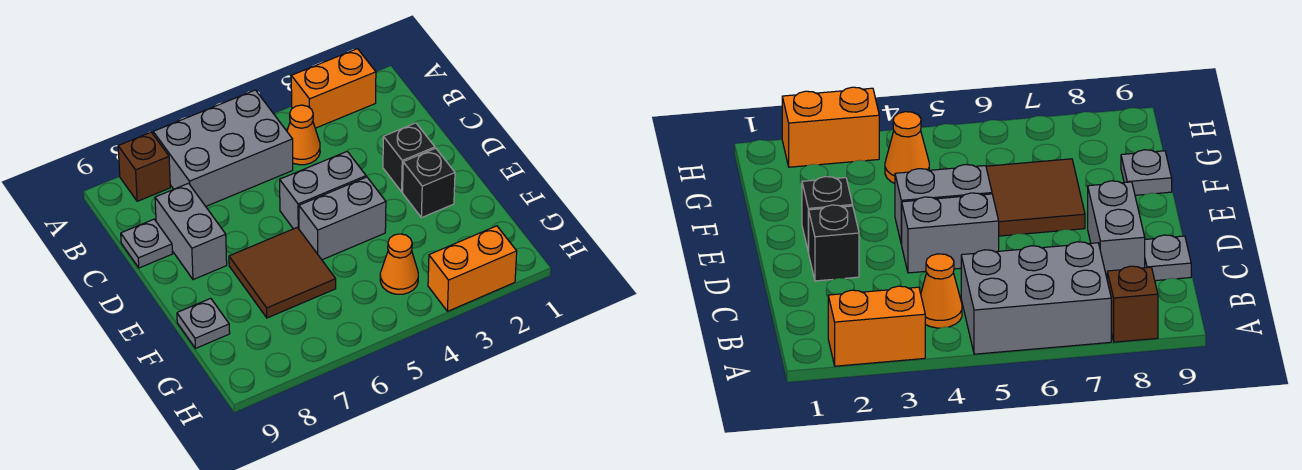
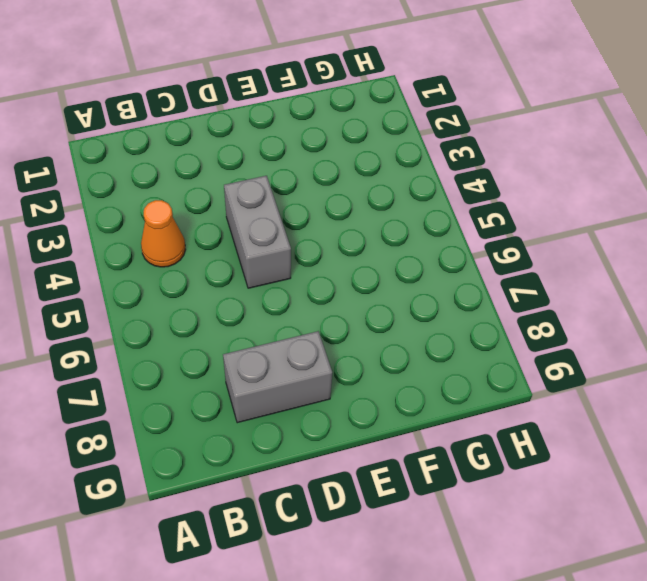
none -> orange brick A2:A3 level 1
none -> grey brick A5:B7 level 1
none -> brown brick A8 level 1

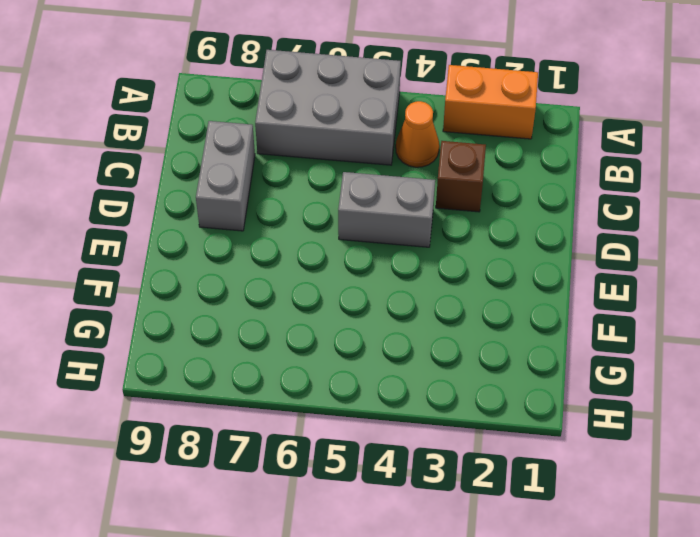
brown brick C3 level 1 -> brown brick A8 level 1
none -> grey plate C9 level 1
none -> black brick D2 level 1
none -> black brick E2 level 1

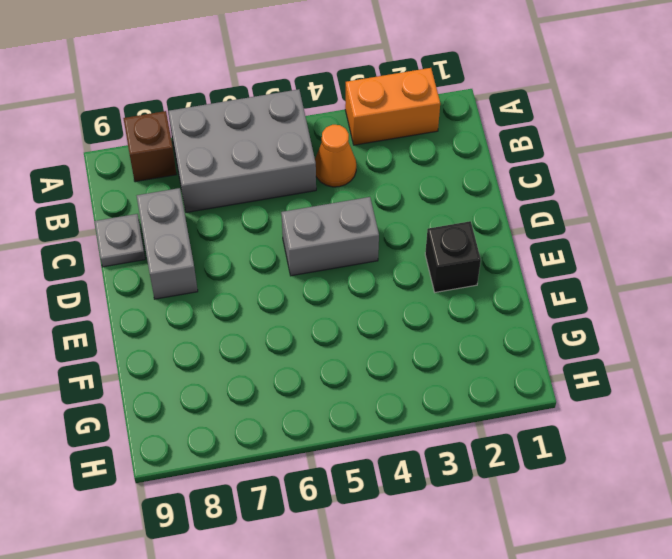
none -> black brick D2 level 1
none -> grey brick E4:E5 level 1
none -> brown tile E6:F7 level 1

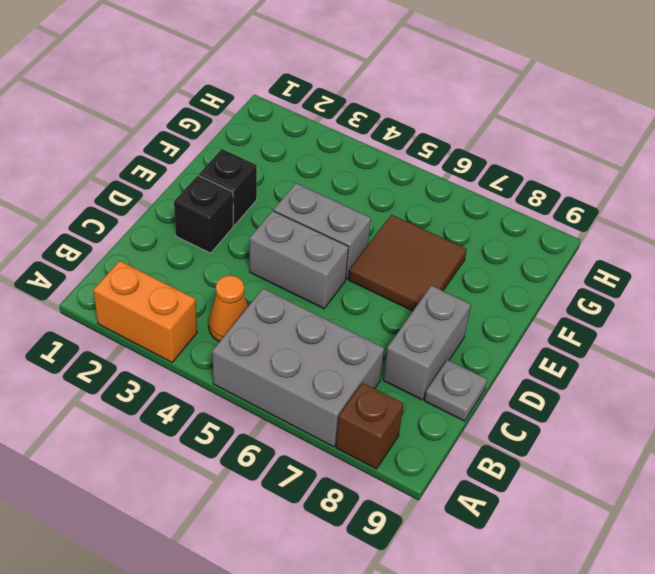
none -> grey plate F9 level 1
none -> orange cone G4 level 1
none -> orange brick H2:H3 level 1

